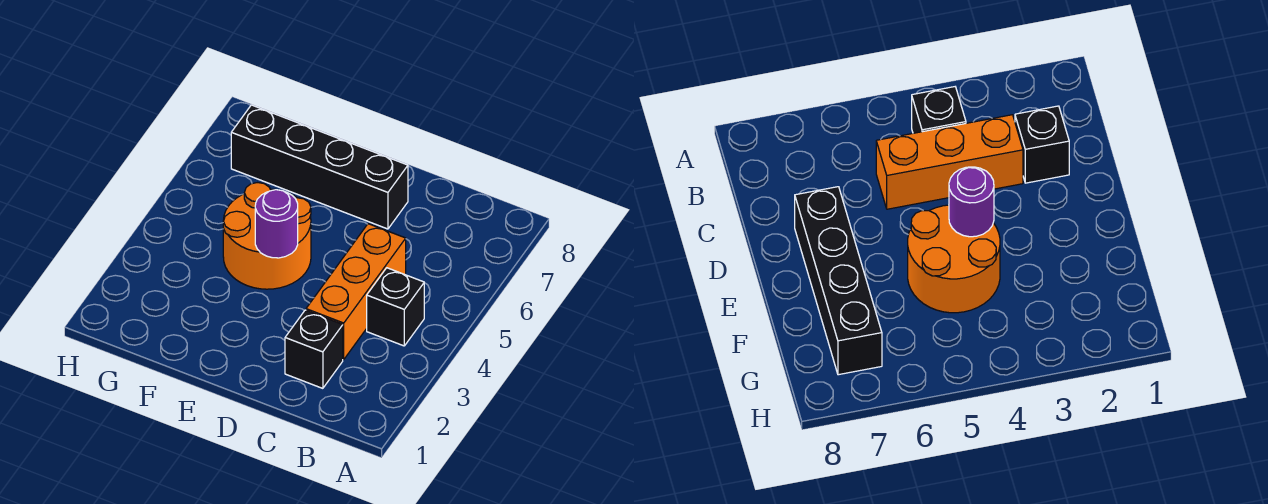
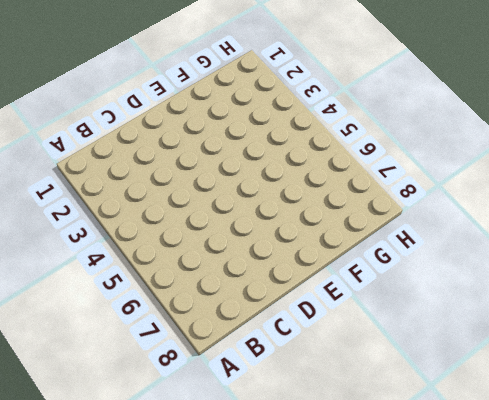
none -> black brick B4 level 1
none -> black brick C2 level 1

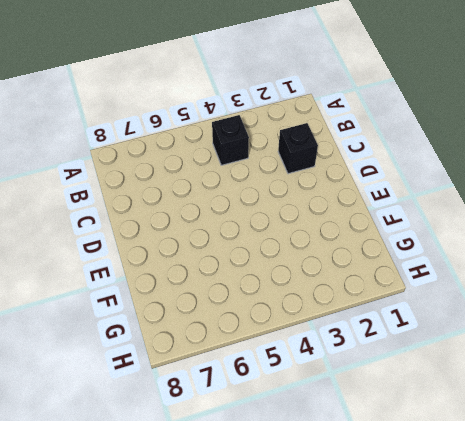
none -> orange brick C3:C5 level 1
none -> black brick D7:G7 level 1

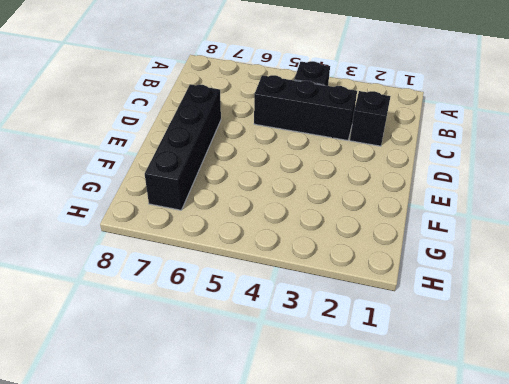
black brick C3:C5 level 1 -> orange brick C3:C5 level 1
none -> orange round brick E4:F5 level 1
none -> purple round brick E4 level 2

